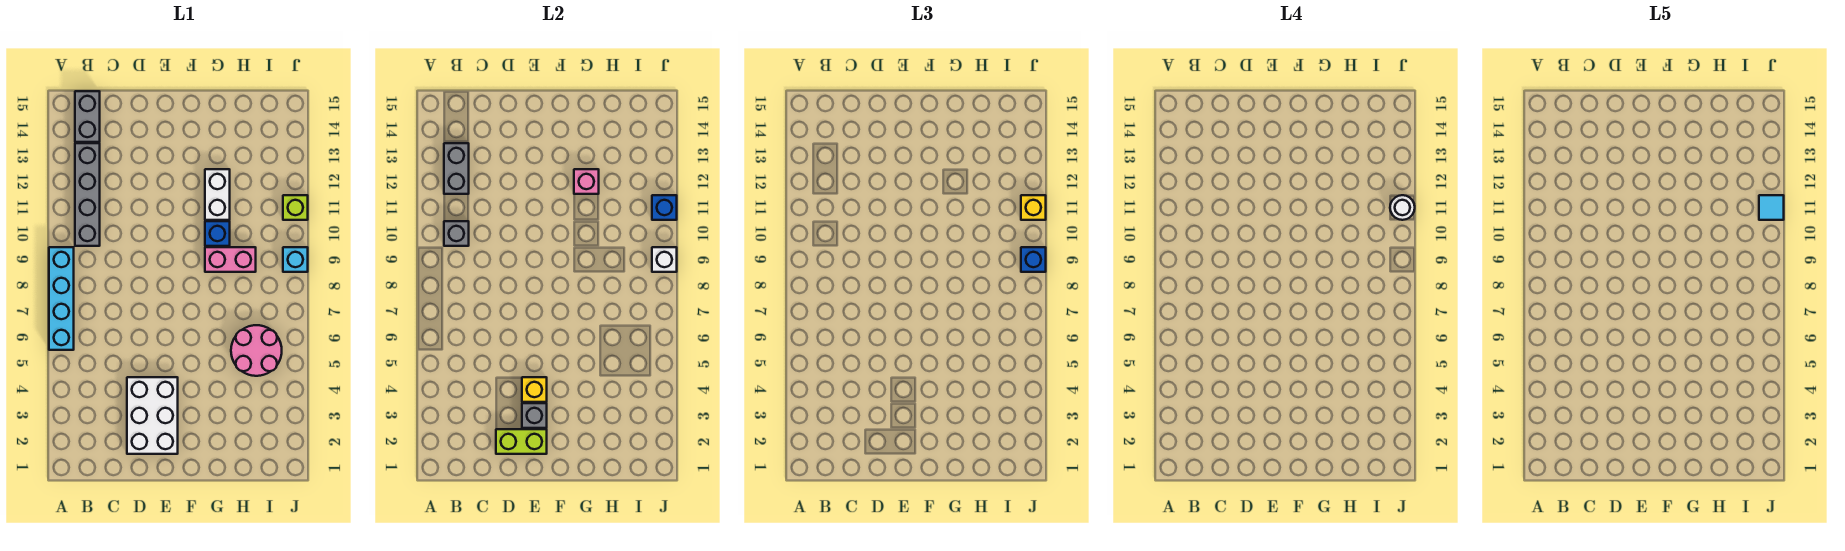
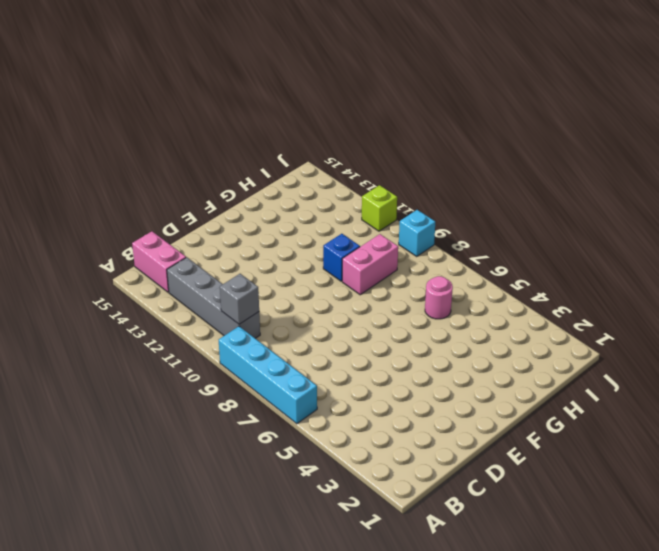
pink brick B14:B15 level 1 -> grey brick B14:B15 level 1
pink round brick H6 level 1 -> pink round brick H5:I6 level 1
none -> white brick D2:E4 level 1
none -> white brick G11:G12 level 1
none -> grey brick B12:B13 level 2

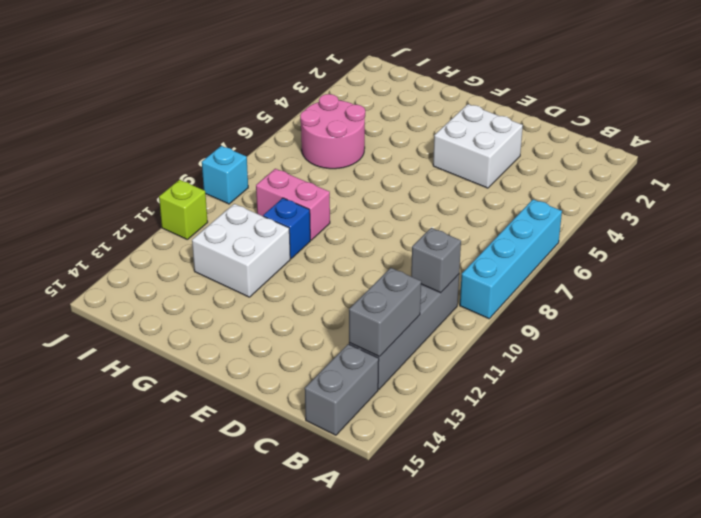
white brick D3:E4 level 1 -> white brick D2:E4 level 1
white brick G11:H12 level 1 -> white brick G11:G12 level 1
none -> lime brick D2:E2 level 2
none -> grey brick E3 level 2
none -> yellow brick E4 level 2

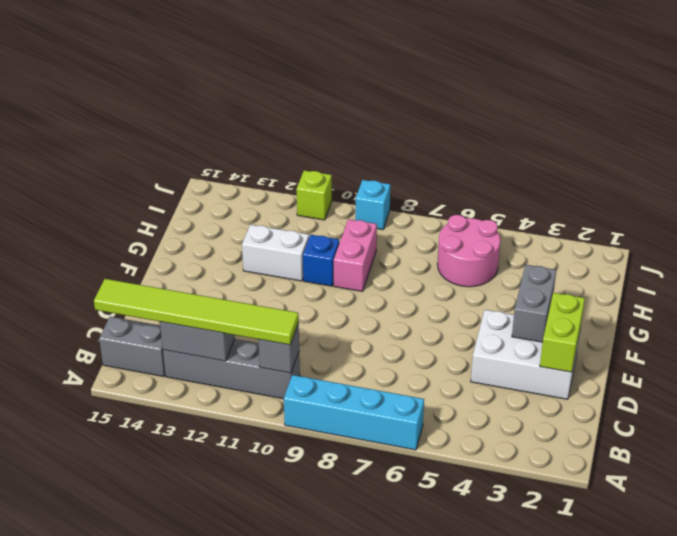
lime tile B10:B15 level 3 -> none
grey brick E3:F3 level 2 -> grey brick E3 level 2
none -> yellow brick E4 level 2
none -> pink brick G12 level 2
none -> white brick J9 level 2

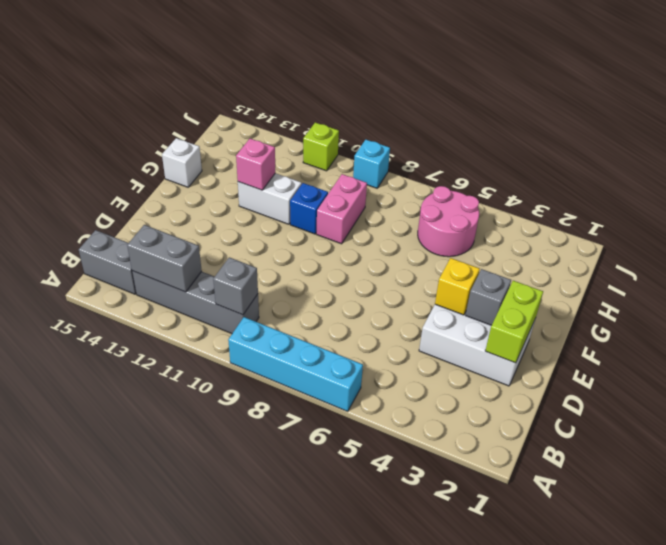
white brick G15 level 1 -> white brick J9 level 2
none -> blue brick J11 level 2
none -> blue brick J9 level 3
none -> yellow brick J11 level 3

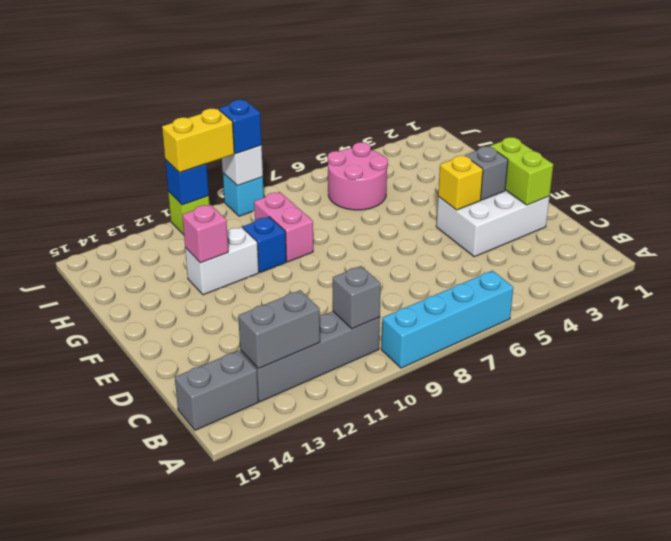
yellow brick J10:J11 level 3 -> yellow brick J11 level 3
none -> white round brick J11 level 4
none -> cyan tile J11 level 5

